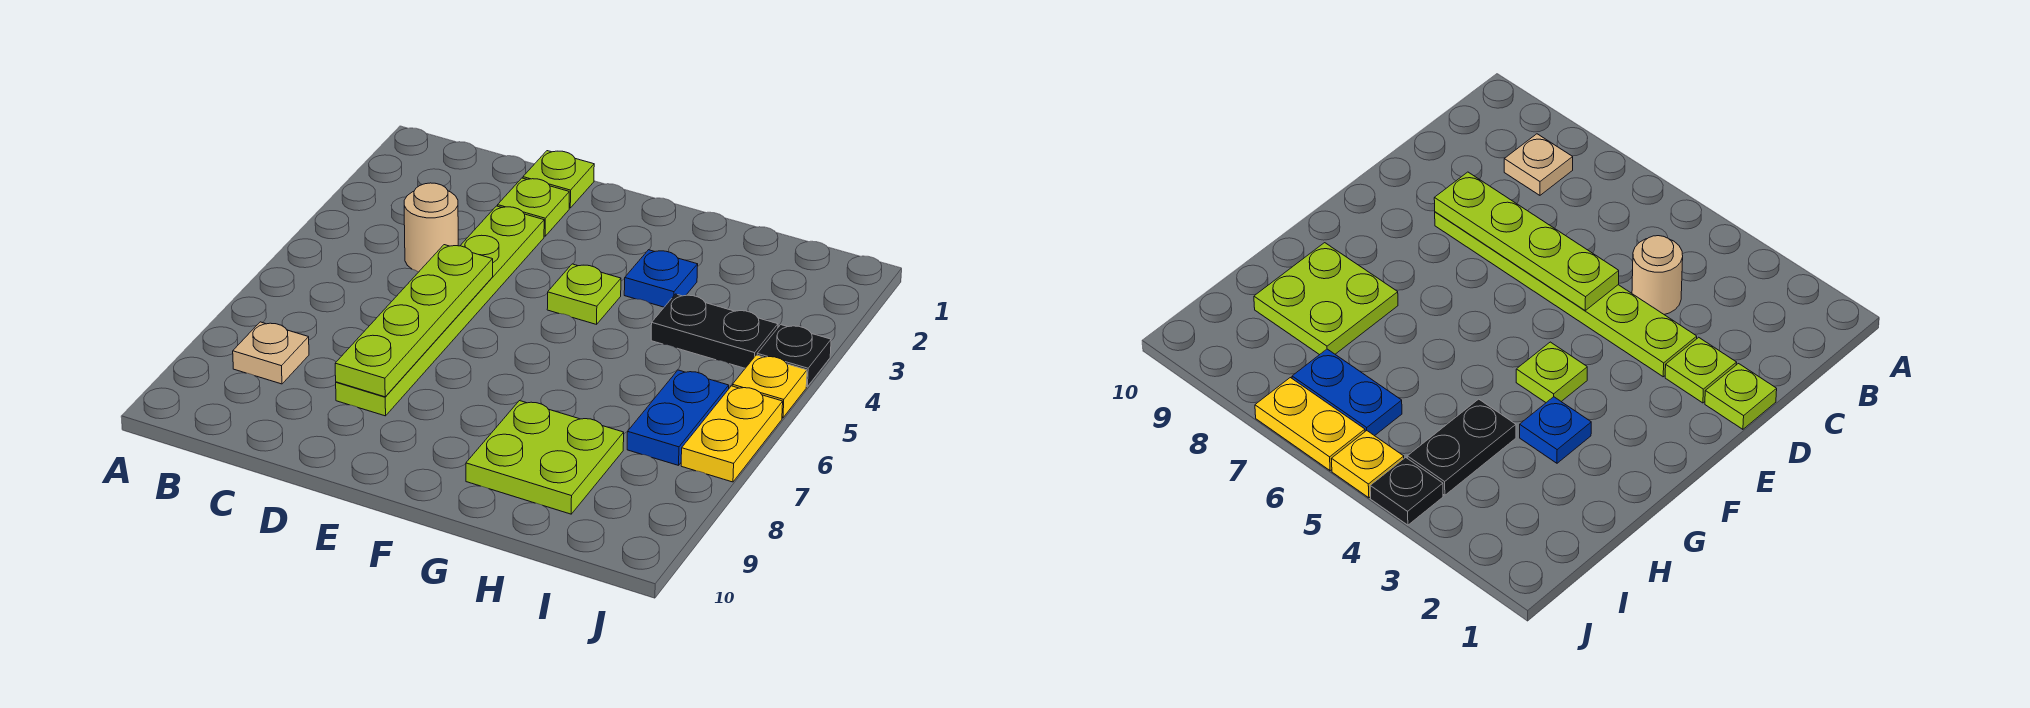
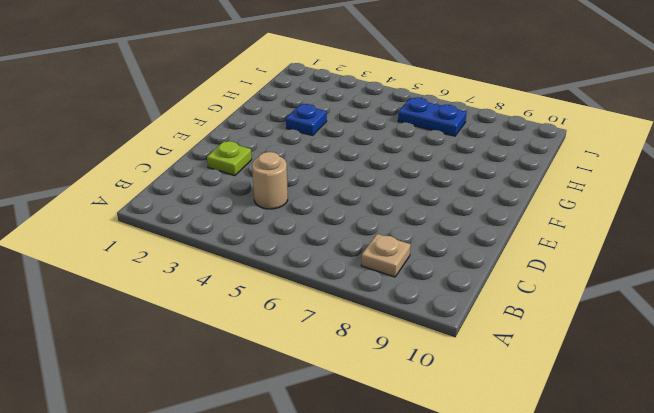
none -> lime plate D1 level 1
none -> lime plate D3:D8 level 1
none -> lime plate F4 level 1

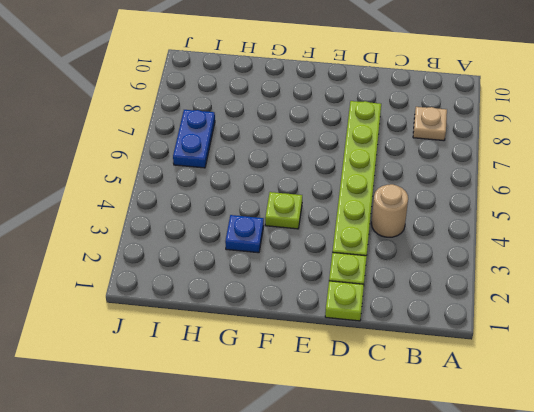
none -> lime plate G8:H9 level 1
none -> black plate H4:I4 level 1
none -> black plate J4 level 1

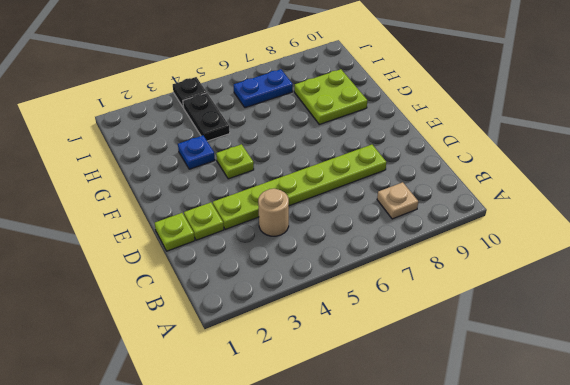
none -> yellow plate J5 level 1
none -> yellow plate J6:J7 level 1
none -> lime plate D5:D8 level 2

